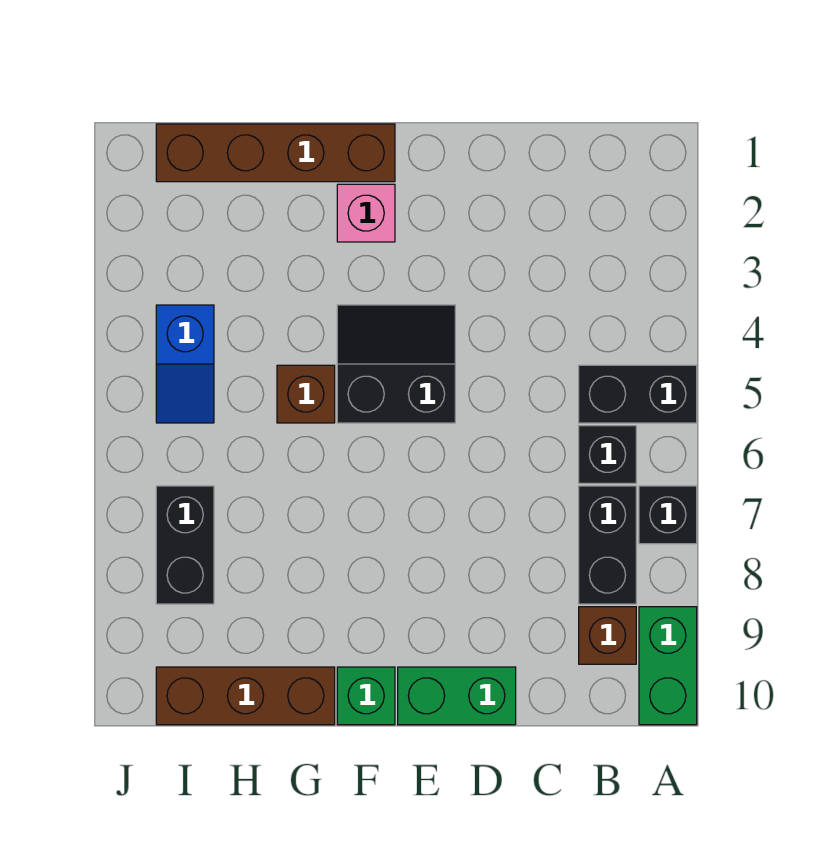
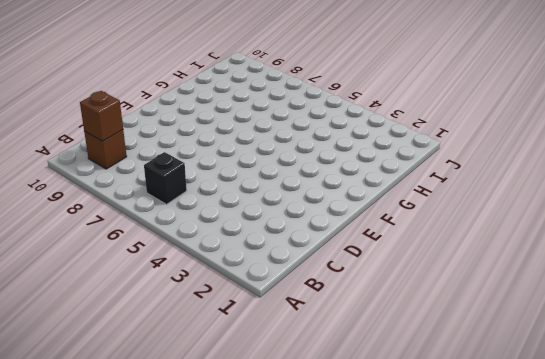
brown brick B9 level 2 -> brown brick G5 level 1
none -> black brick A5:B5 level 1
none -> black brick A7 level 1
none -> green brick A9:A10 level 1

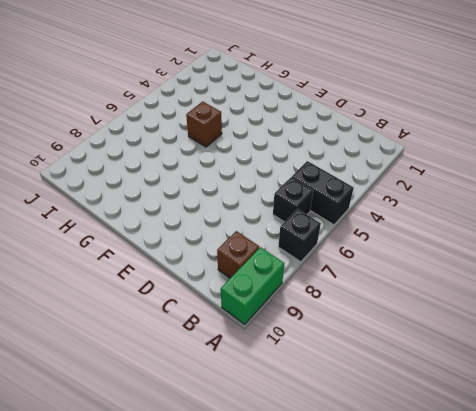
none -> black brick B7:B8 level 1
none -> green brick D10:E10 level 1
none -> black slope E4:F5 level 1 top 5

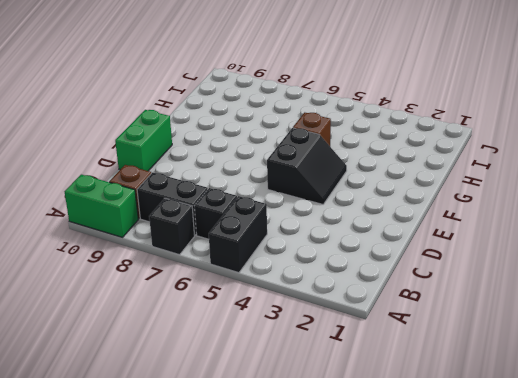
none -> brown brick F1:I1 level 1
none -> pink brick F2 level 1
none -> green brick F10 level 1

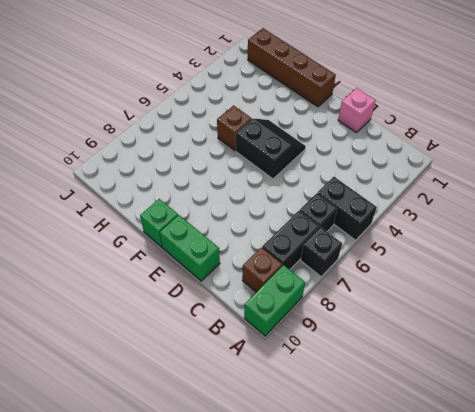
pink brick D1 level 1 -> pink brick F2 level 1
none -> brown brick G10:I10 level 1
none -> blue slope I4:I5 level 1 top 4
none -> black brick I7:I8 level 1

